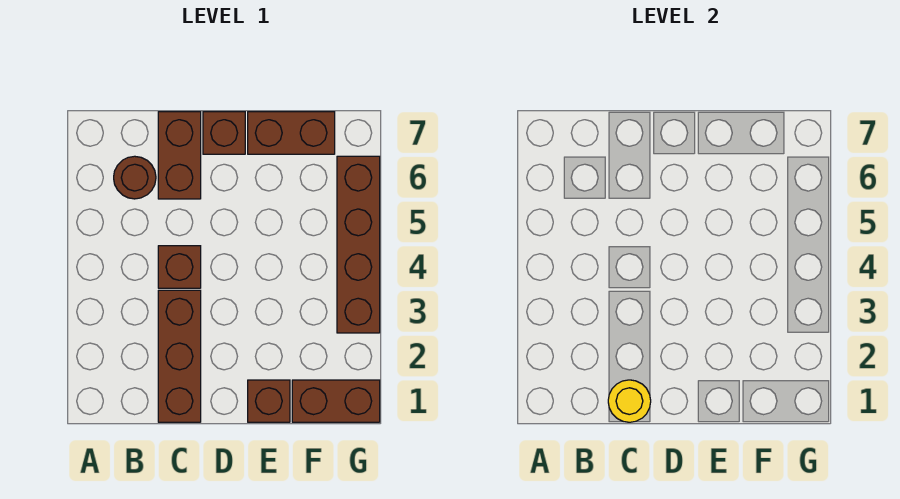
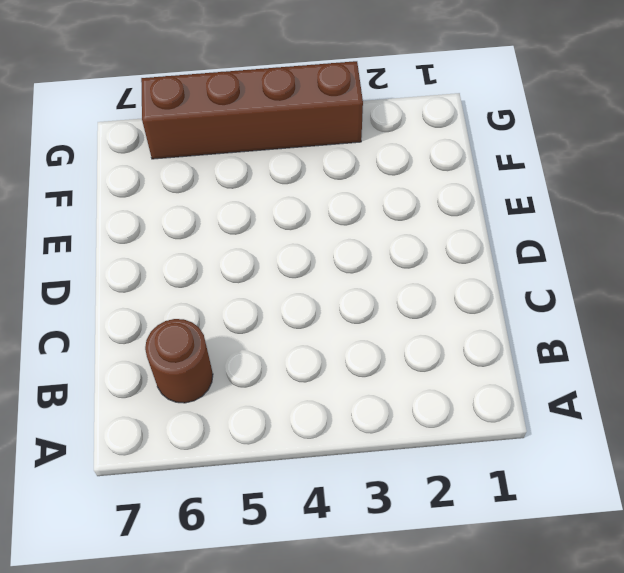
none -> brown brick C1:C3 level 1
none -> brown brick C4 level 1

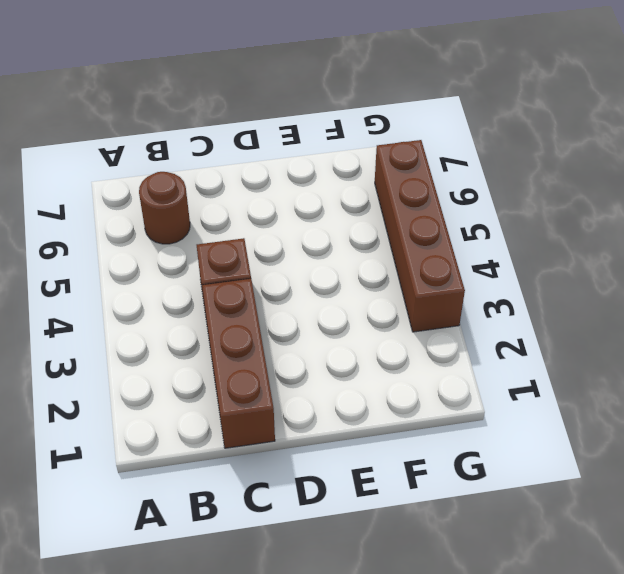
none -> brown brick C6:C7 level 1
none -> brown brick D7 level 1

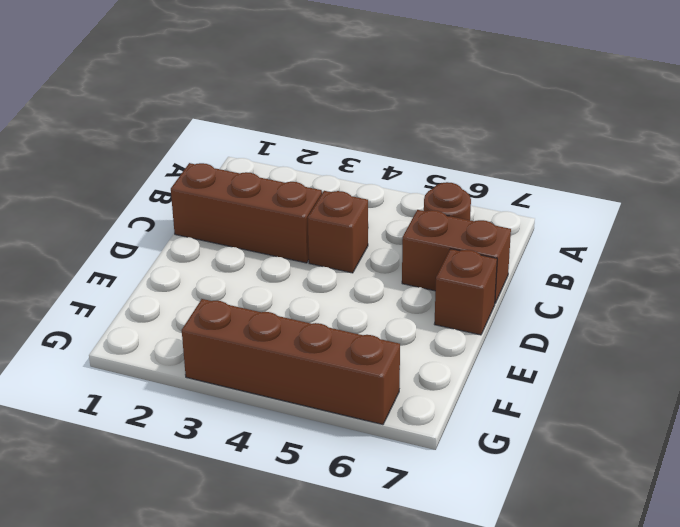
none -> brown brick E1 level 1
none -> brown brick E7:F7 level 1

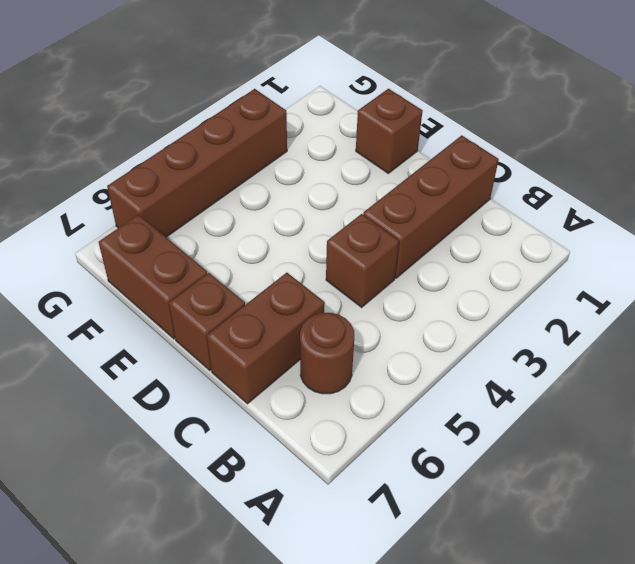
none -> brown brick F1:G1 level 1
none -> yellow round brick C1 level 2

